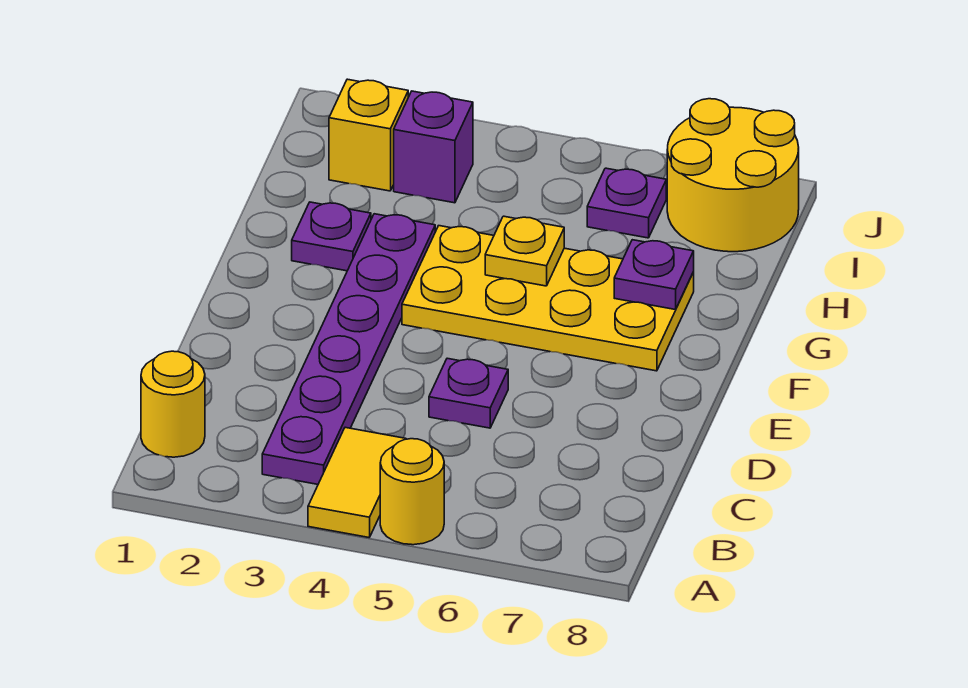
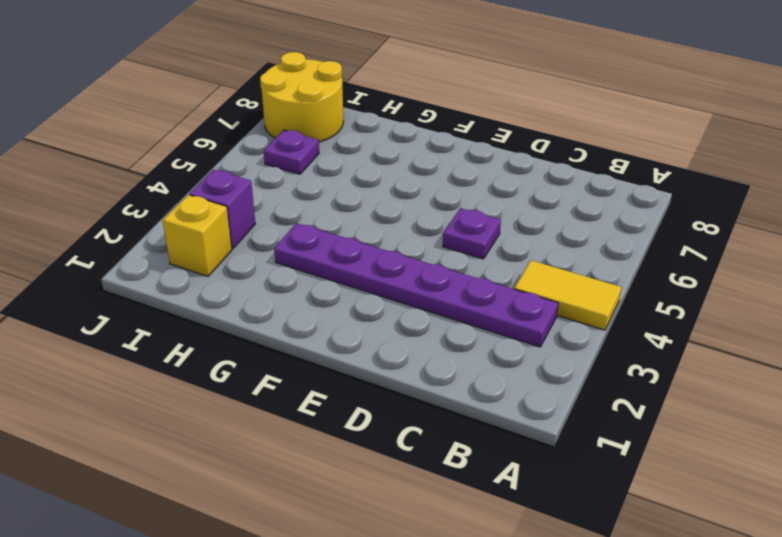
none -> yellow round brick A5 level 1
none -> yellow round brick B1 level 1
none -> yellow plate F4:G7 level 1

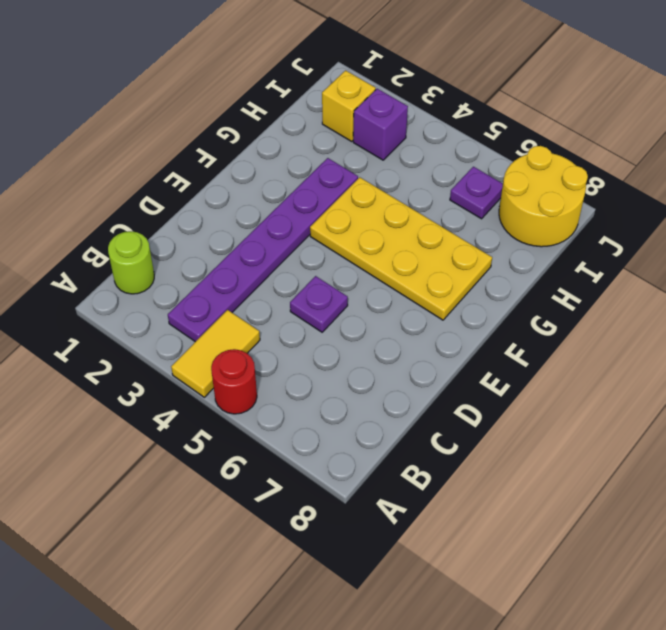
red round brick A5 level 1 -> yellow round brick A5 level 1
lime round brick B1 level 1 -> yellow round brick B1 level 1
none -> purple plate G2 level 1
none -> yellow plate G5 level 2
none -> purple plate G7 level 2

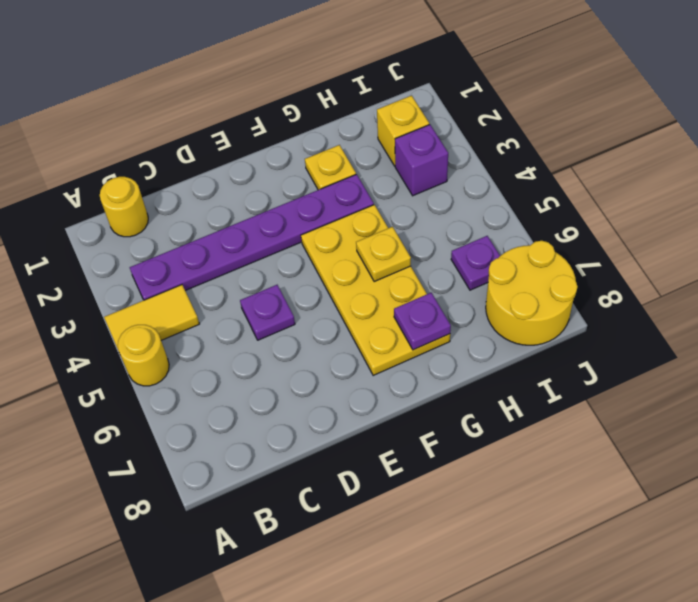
yellow plate G2 level 1 -> purple plate G2 level 1

